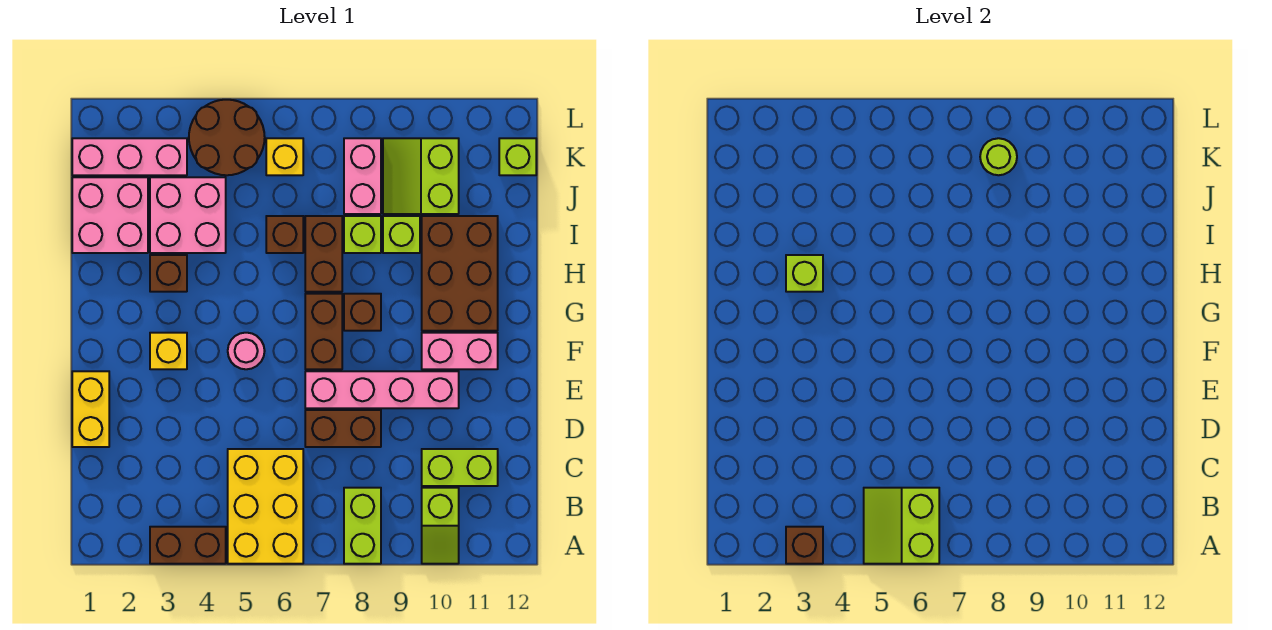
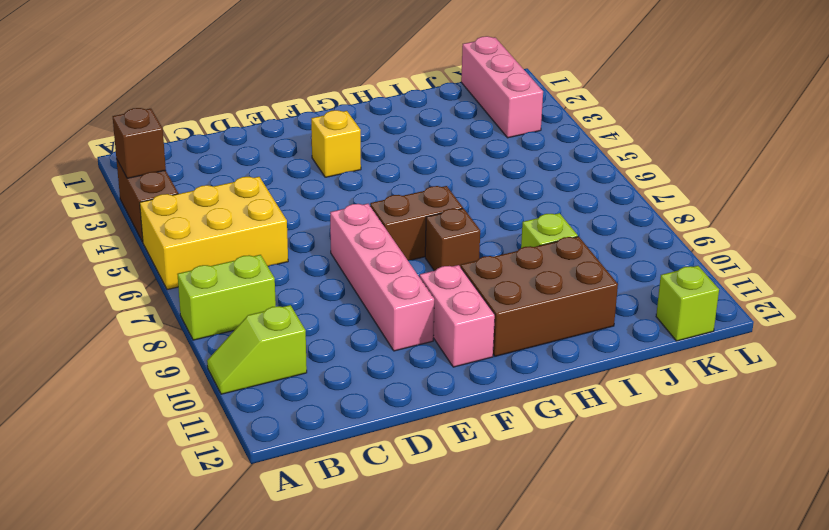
none -> lime brick C10:C11 level 1
none -> yellow brick D1:E1 level 1
none -> brown brick D7:D8 level 1
none -> pink round brick F5 level 1

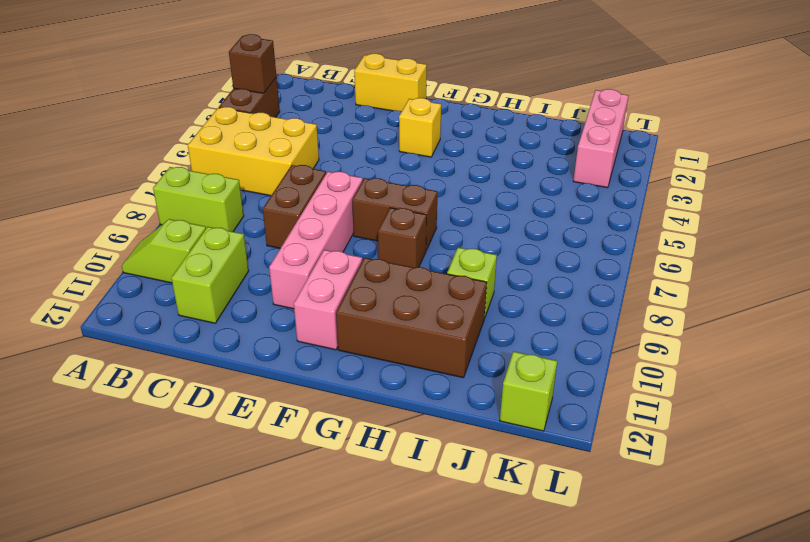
none -> pink round brick F5 level 1
none -> brown brick H3 level 1
none -> brown brick H7:I7 level 1
none -> pink brick I1:J2 level 1

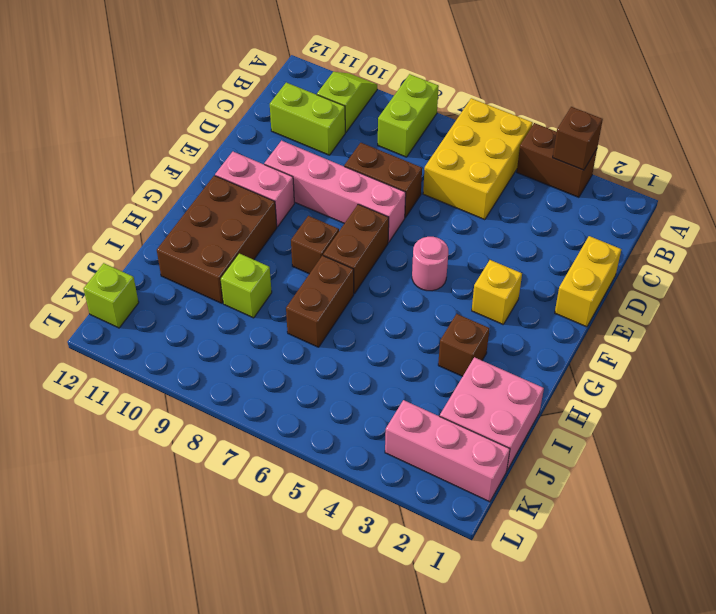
none -> pink brick I3:J4 level 1
none -> brown brick I6 level 1
none -> lime brick I8 level 1
none -> pink brick J8:K8 level 1

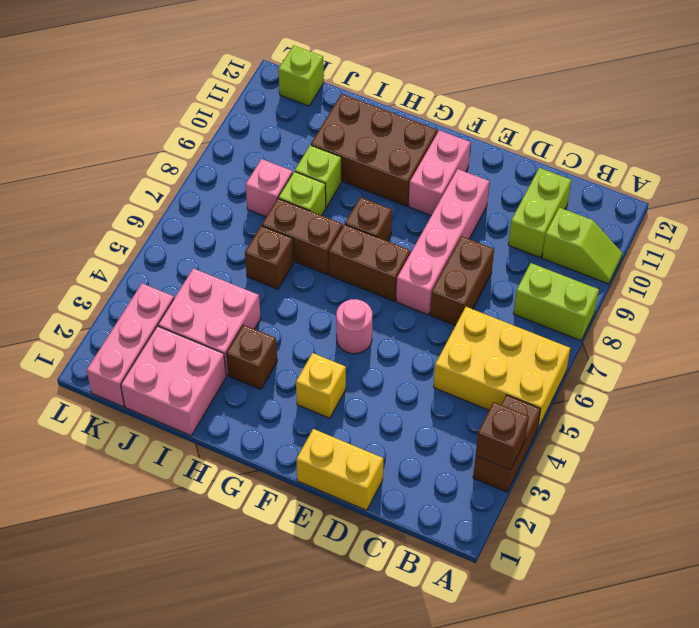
pink brick J8 level 1 -> pink brick J8:K8 level 1
none -> lime slope J9:K10 level 1 top 10
none -> brown round brick K4:L5 level 1
none -> yellow brick K6 level 1
none -> lime slope A5:B6 level 2 top 6

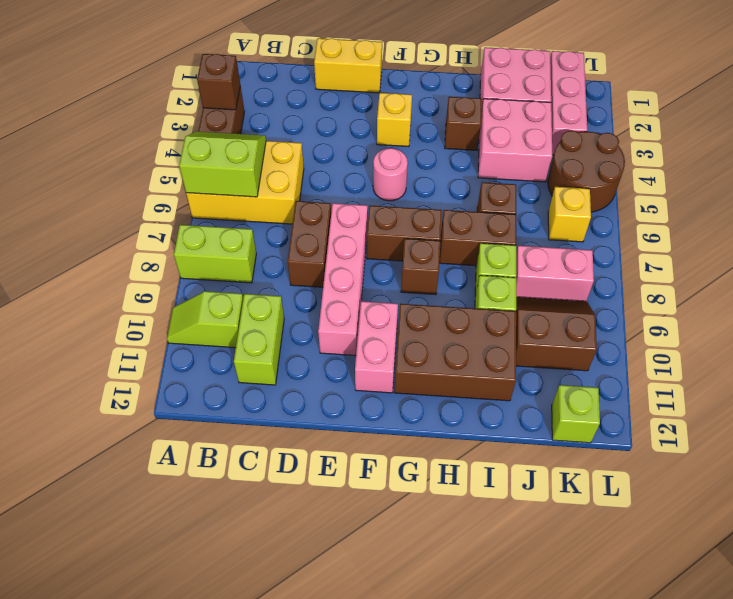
brown slope J9:K10 level 1 top 10 -> lime slope J9:K10 level 1 top 10
none -> lime brick H3 level 2
none -> lime round brick K8 level 2

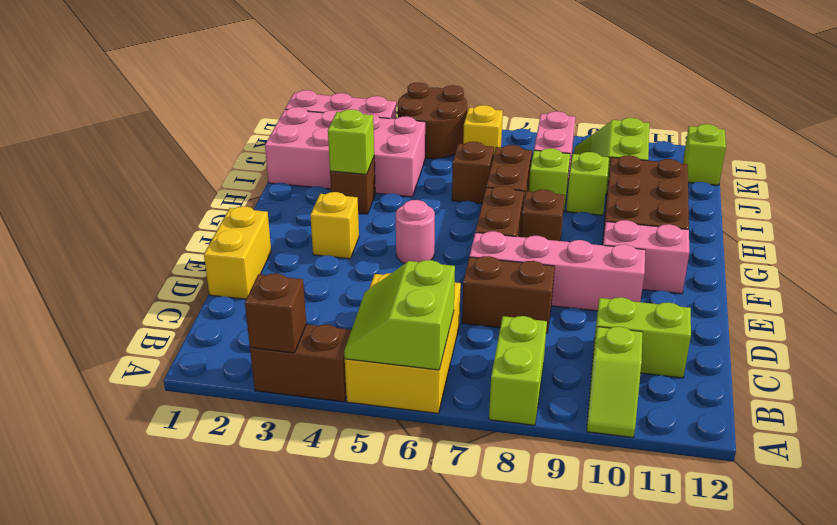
none -> lime round brick K8 level 2

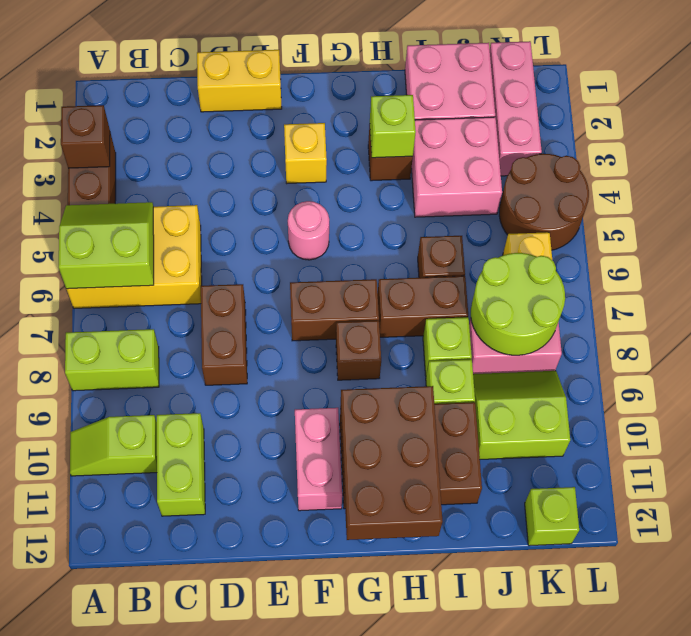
brown brick G10:H12 level 2 -> none
lime round brick J7:K8 level 2 -> lime round brick K8 level 2
none -> pink brick E7:E10 level 1

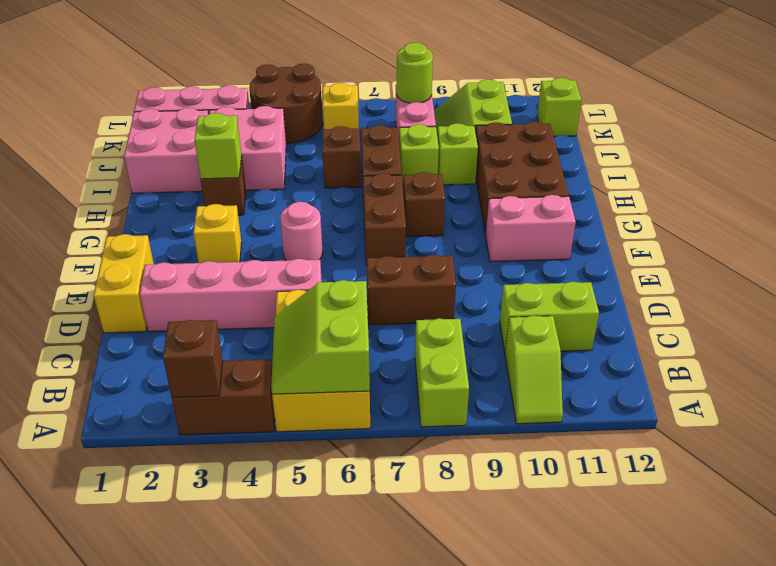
pink brick D2:D5 level 1 -> pink brick E7:E10 level 1

